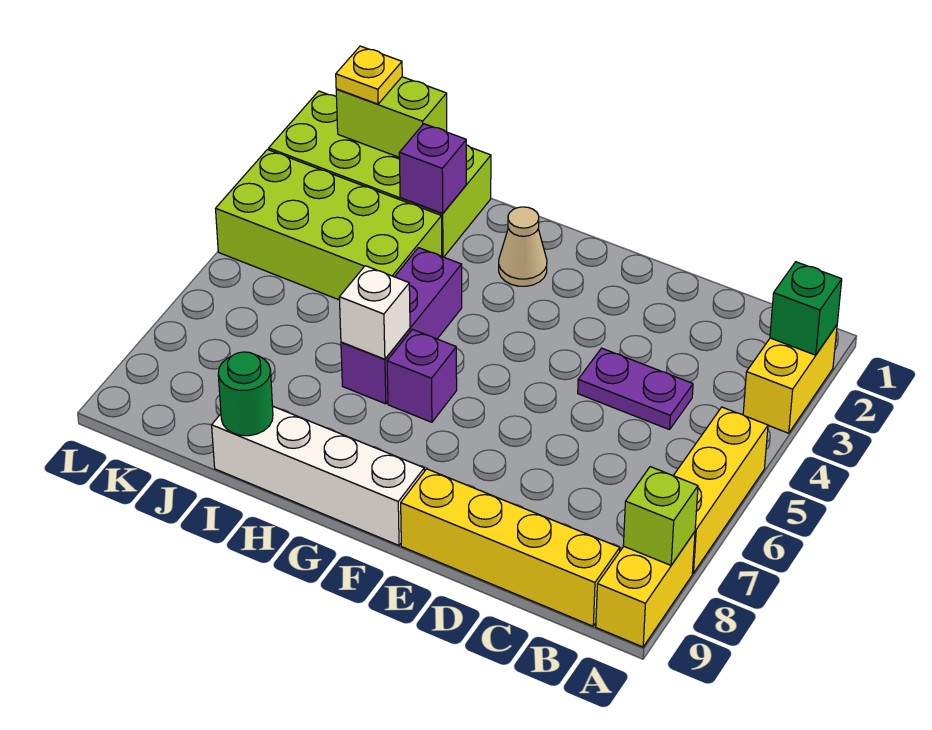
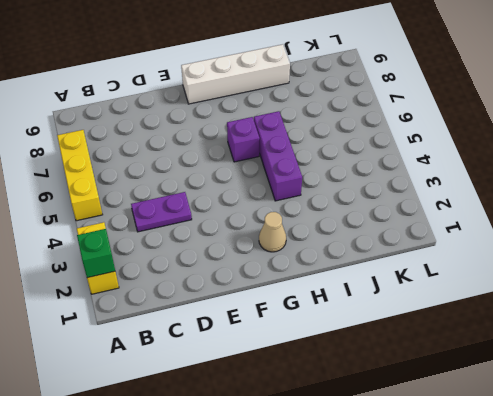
none -> yellow brick A8:A9 level 1
none -> yellow brick B9:E9 level 1
none -> lime brick I1:L2 level 1

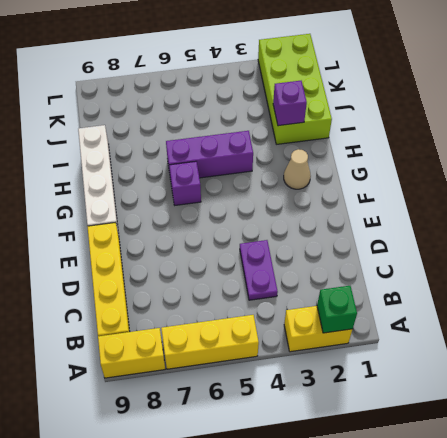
none -> lime brick I3:L4 level 1
none -> lime brick A8 level 2
none -> white brick H6 level 2

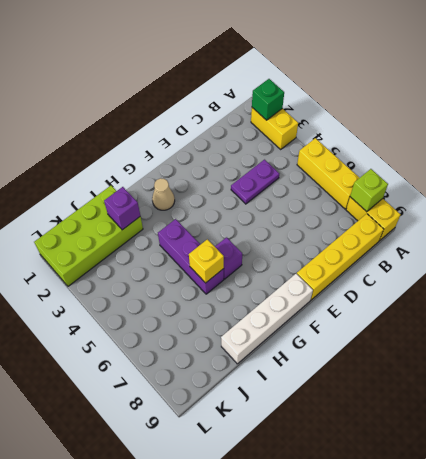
yellow brick H6 level 2 -> white brick H6 level 2
none -> lime brick I3:L4 level 1
none -> green round brick I9 level 2
none -> lime brick J1:K1 level 2

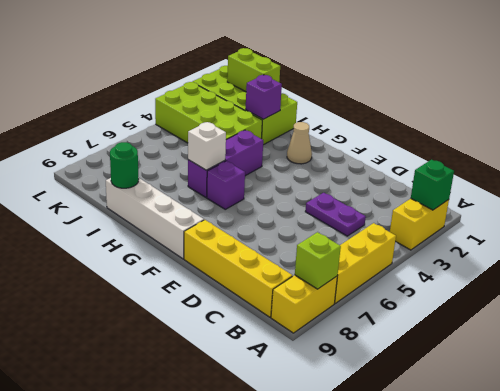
none -> yellow plate K1 level 3

